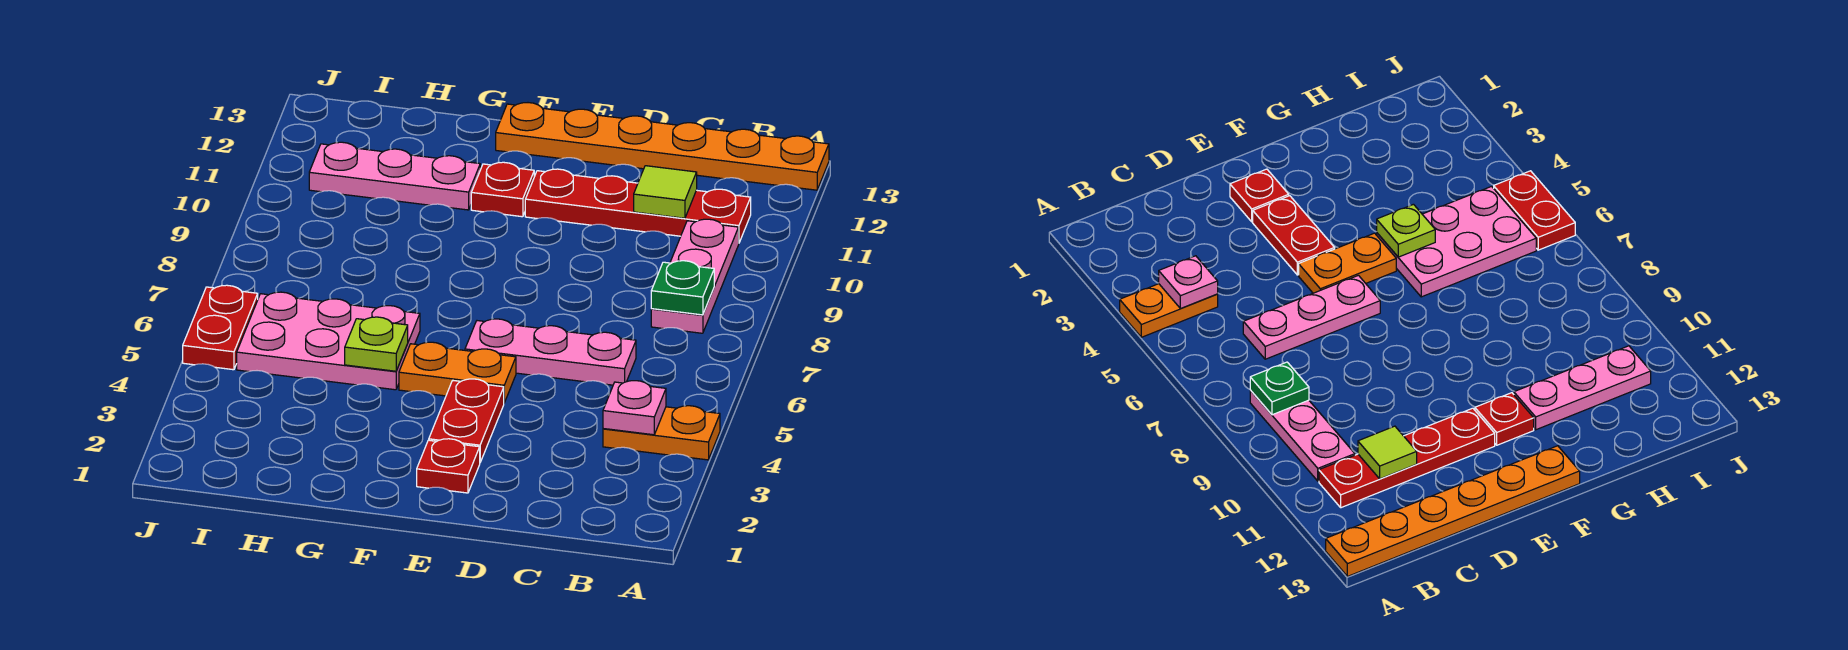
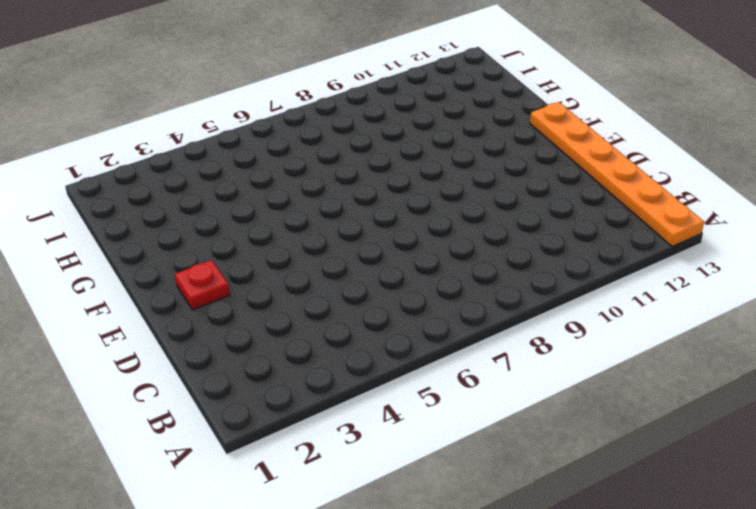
none -> orange plate A4:B4 level 1
none -> pink plate B8:B10 level 1
none -> red plate B11:E11 level 1

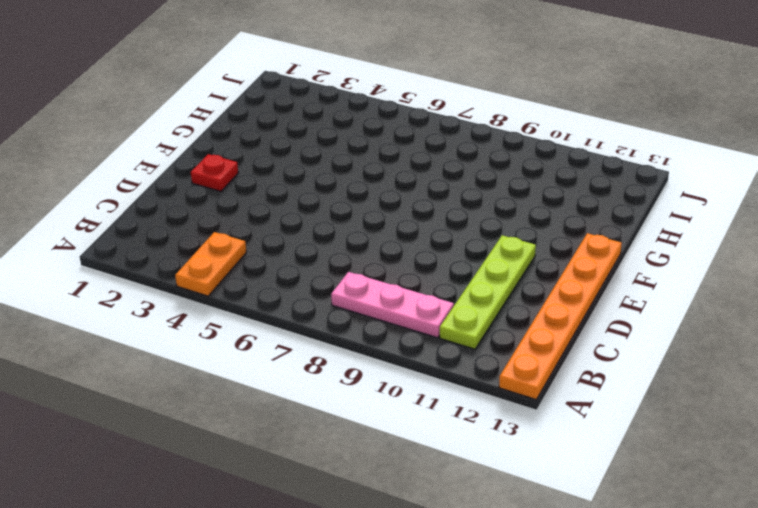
lime plate B11:E11 level 1 -> red plate B11:E11 level 1
none -> pink plate C6:E6 level 1
none -> red plate E3:E4 level 1
none -> orange plate E5:F5 level 1

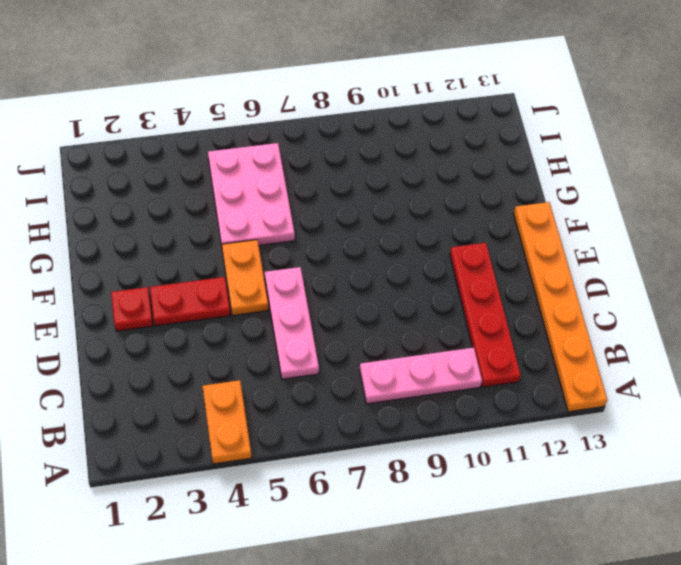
none -> red plate F11 level 1
none -> pink plate G11:I11 level 1
none -> red plate J5:J6 level 1

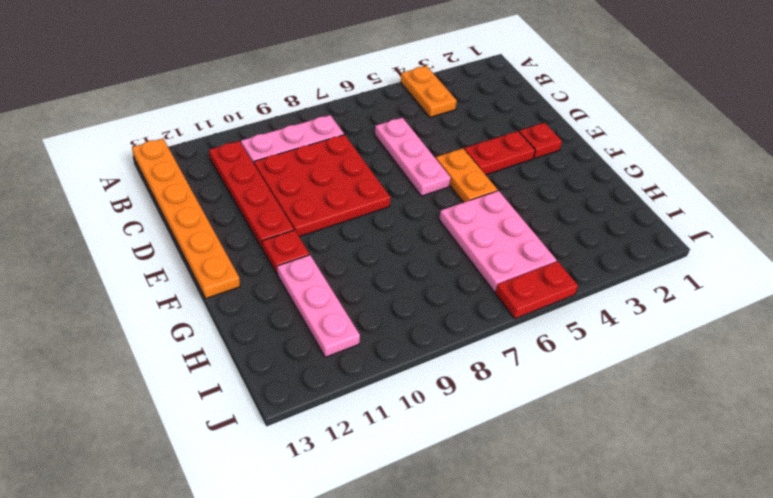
red plate C8:E10 level 1 -> none
none -> pink plate B4 level 2
none -> green plate B8 level 2
none -> lime tile C11 level 2

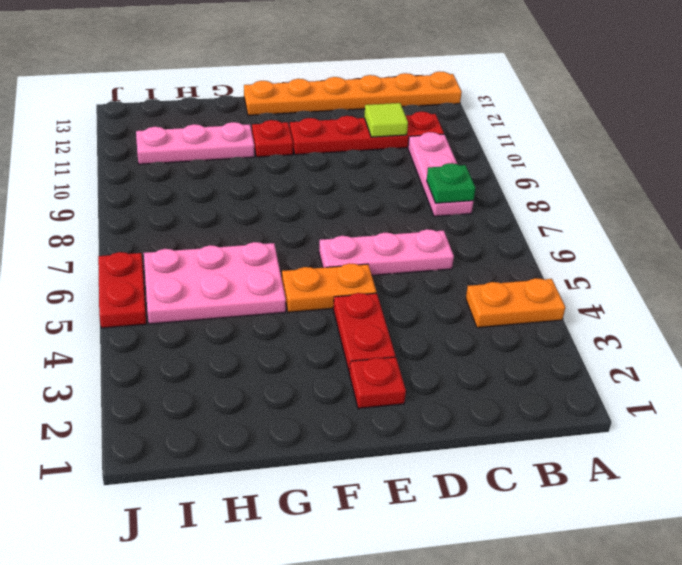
none -> pink plate B4 level 2
none -> lime plate G5 level 2

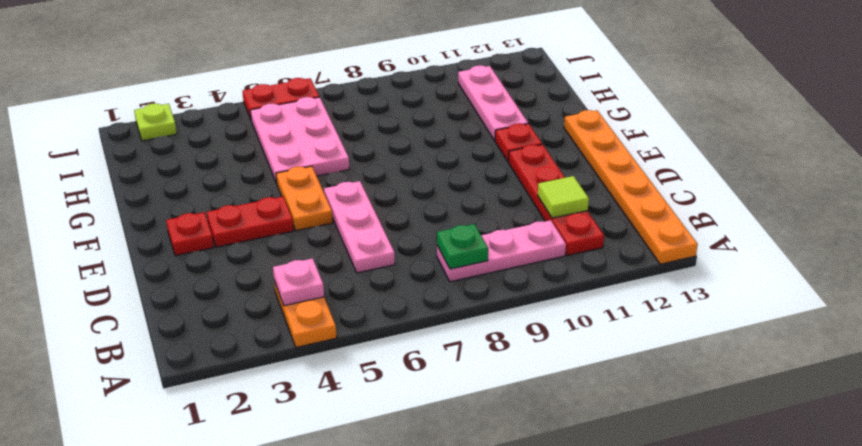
lime plate J2 level 1 -> lime plate G5 level 2

